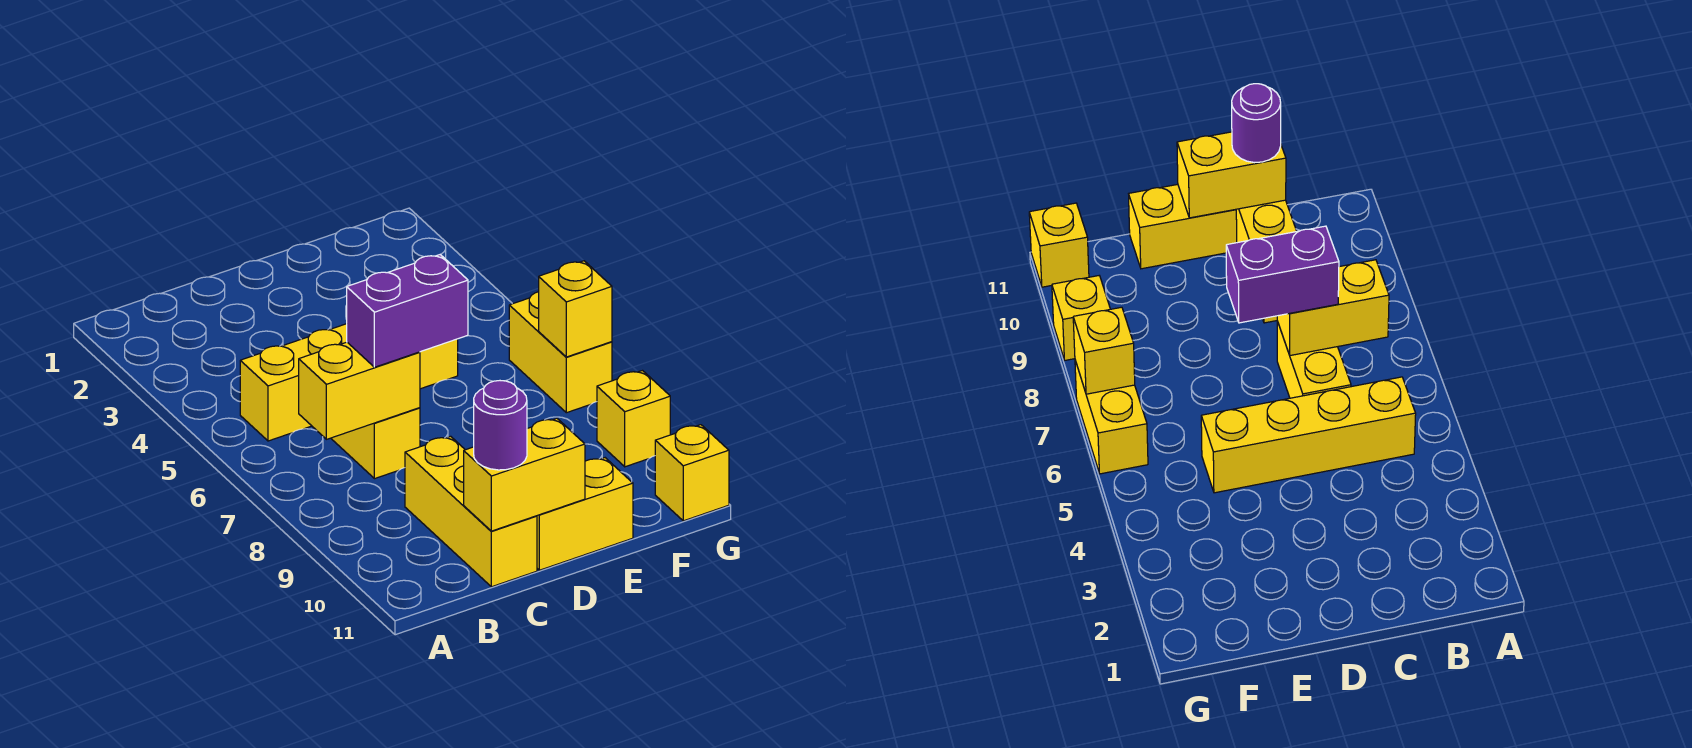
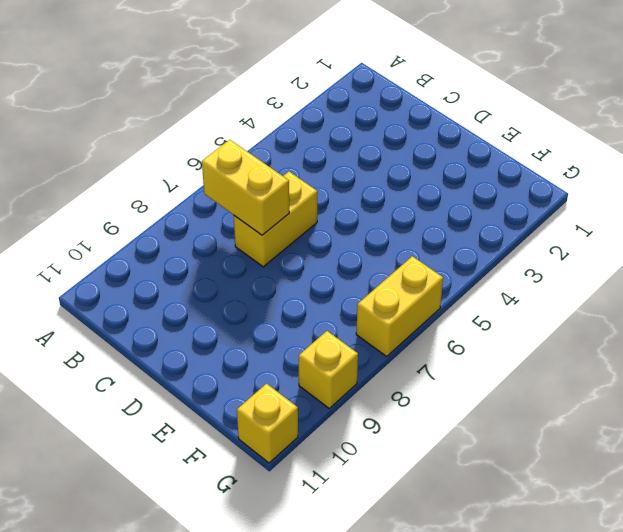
none -> yellow brick B5:E5 level 1
none -> yellow brick C9:C11 level 1
none -> yellow brick D11:E11 level 1

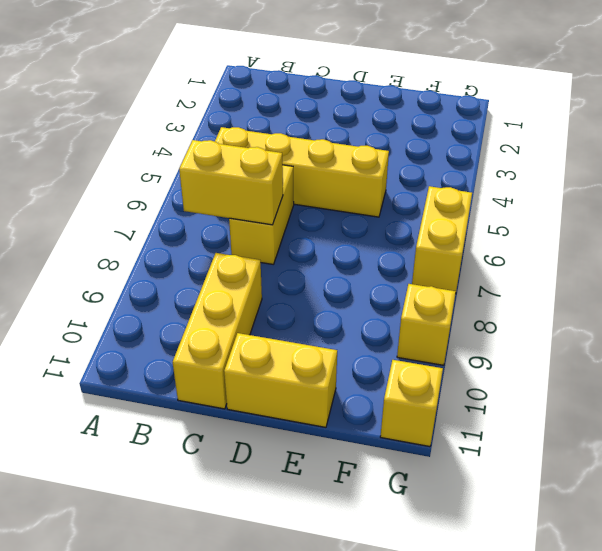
none -> yellow brick C11:D11 level 2
none -> yellow brick G7 level 2
none -> purple brick C7:D7 level 3

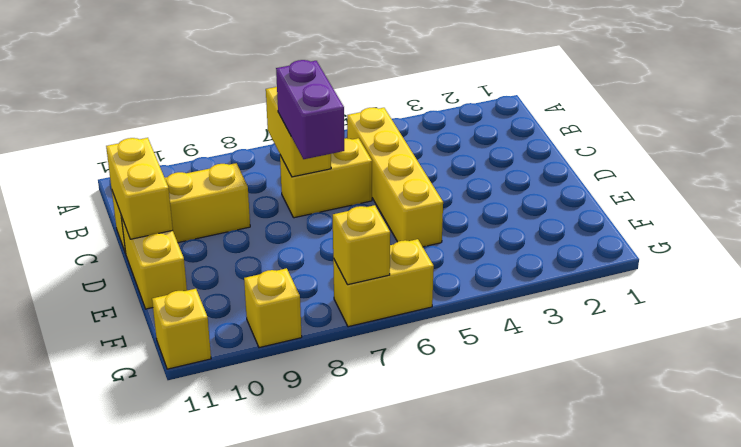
none -> purple round brick C11 level 3

